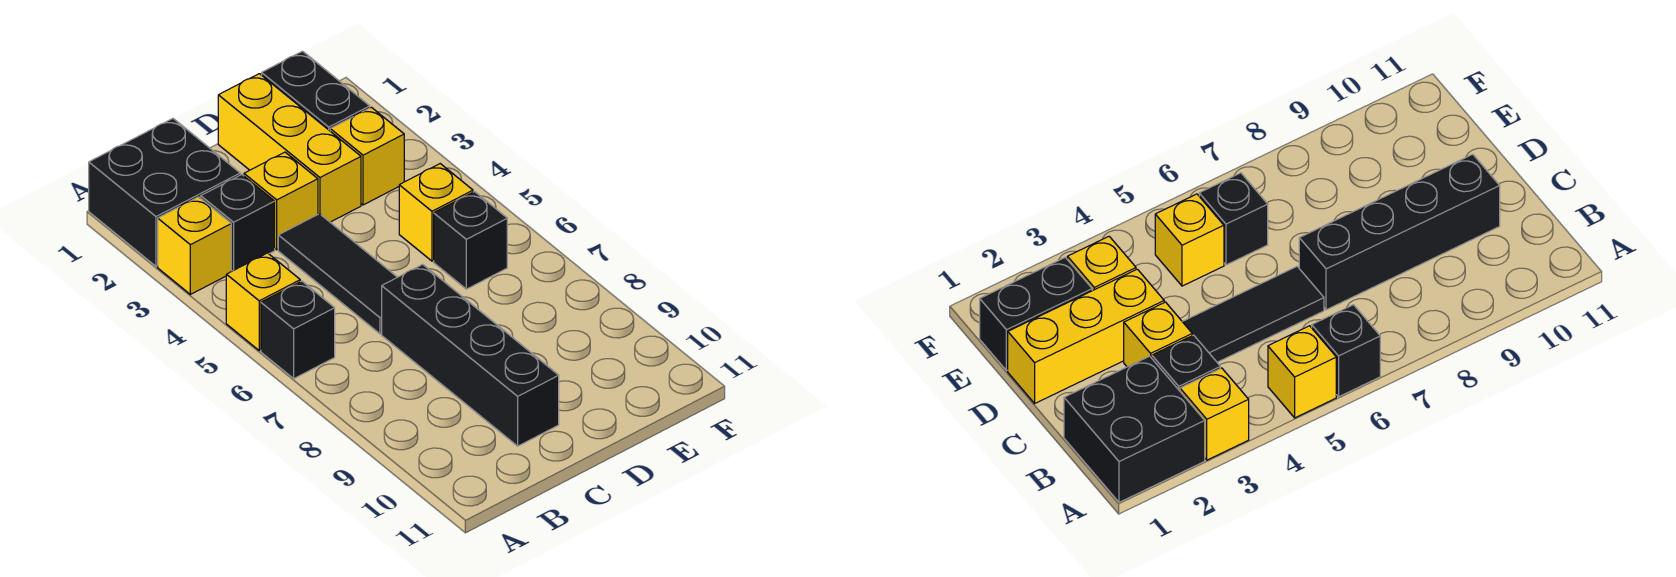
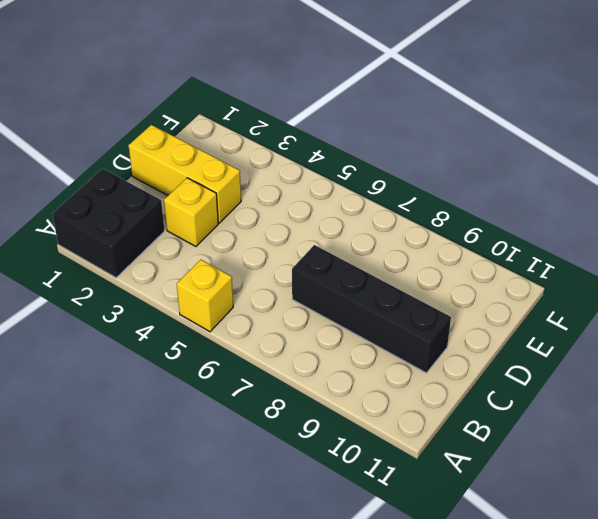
none -> yellow brick A3 level 1
none -> black brick A6 level 1
none -> black brick B3 level 1

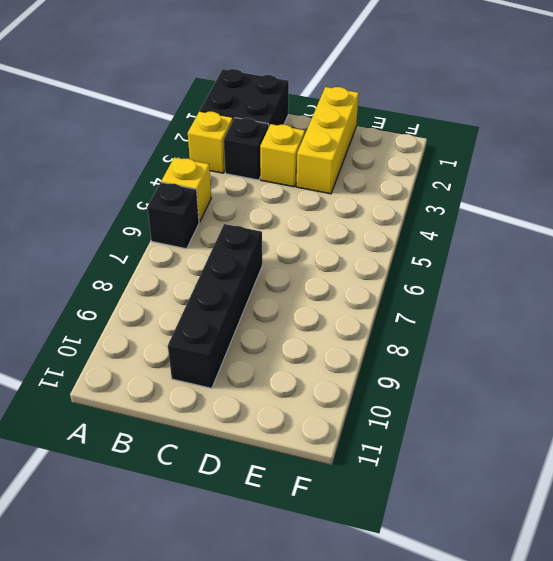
none -> black tile C4:C6 level 1
none -> black brick E1:E2 level 1
none -> yellow brick E3 level 1

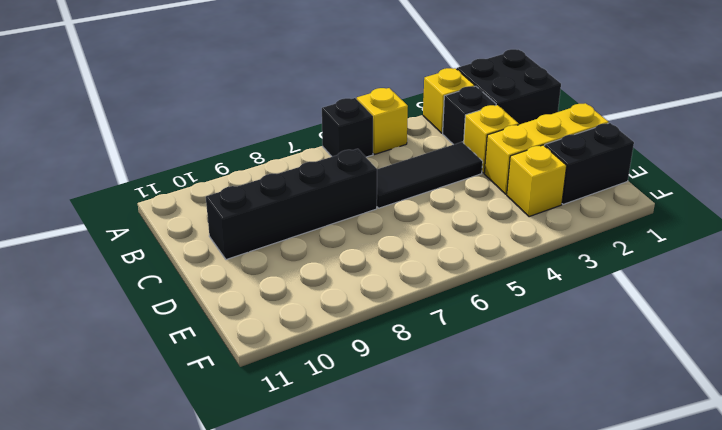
none -> yellow brick E5 level 1
none -> black brick E6 level 1

